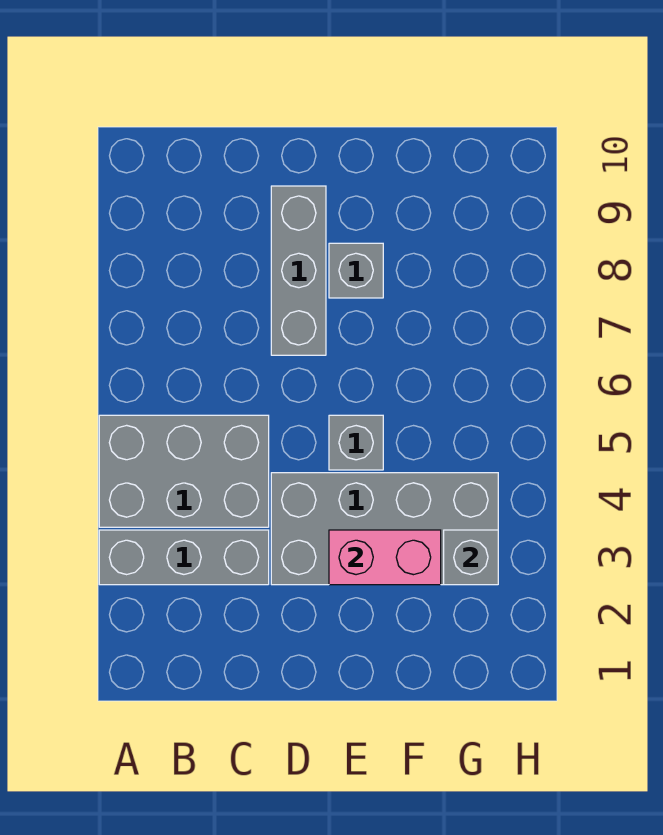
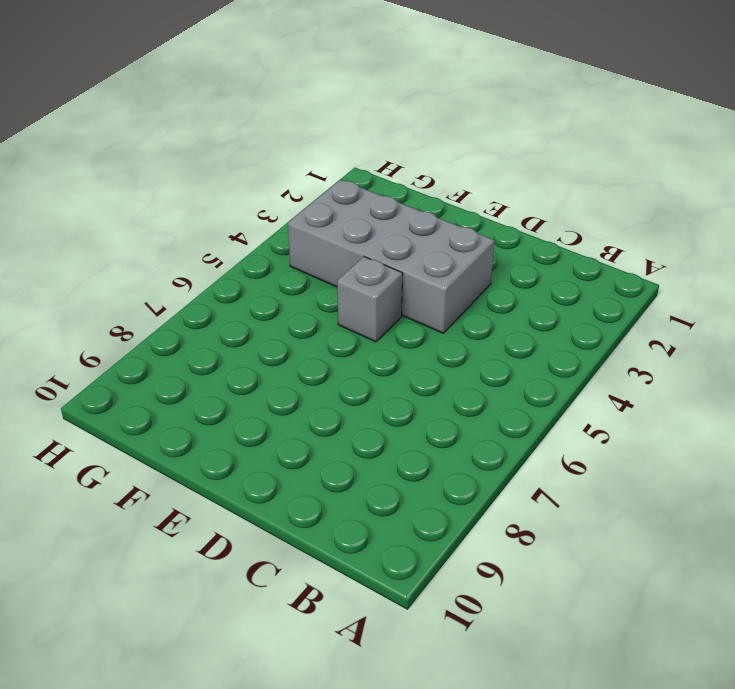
none -> grey brick A3:C3 level 1
none -> grey brick A4:C5 level 1

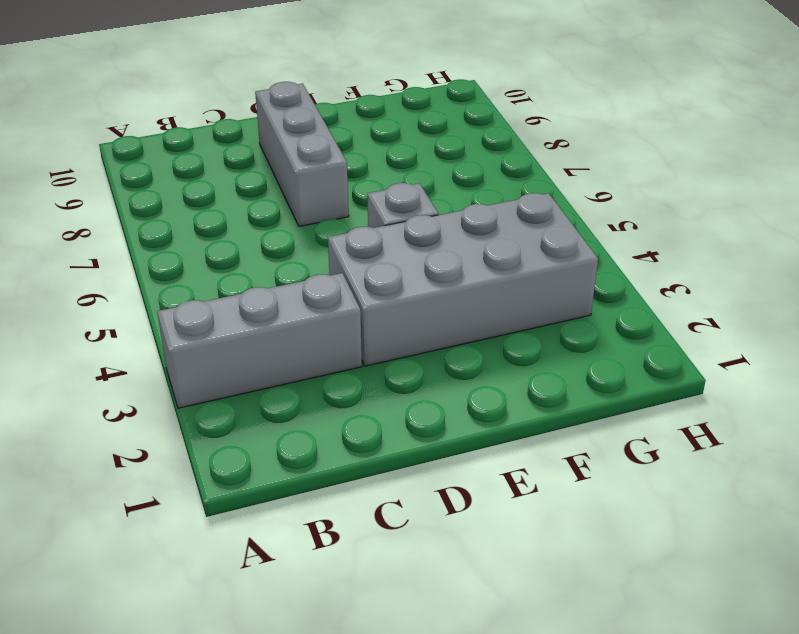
none -> grey brick A4:C5 level 1
none -> grey brick E8 level 1

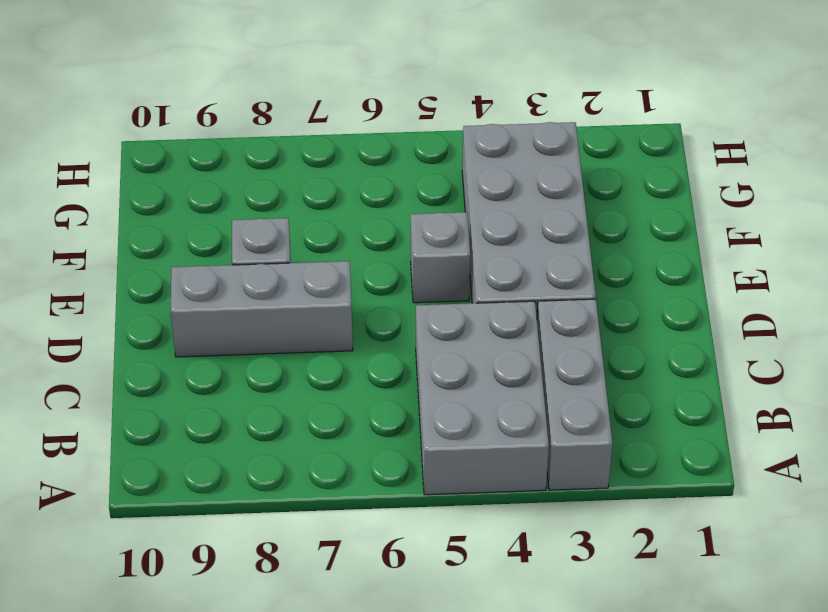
none -> pink brick E3:F3 level 2
none -> grey brick G3 level 2

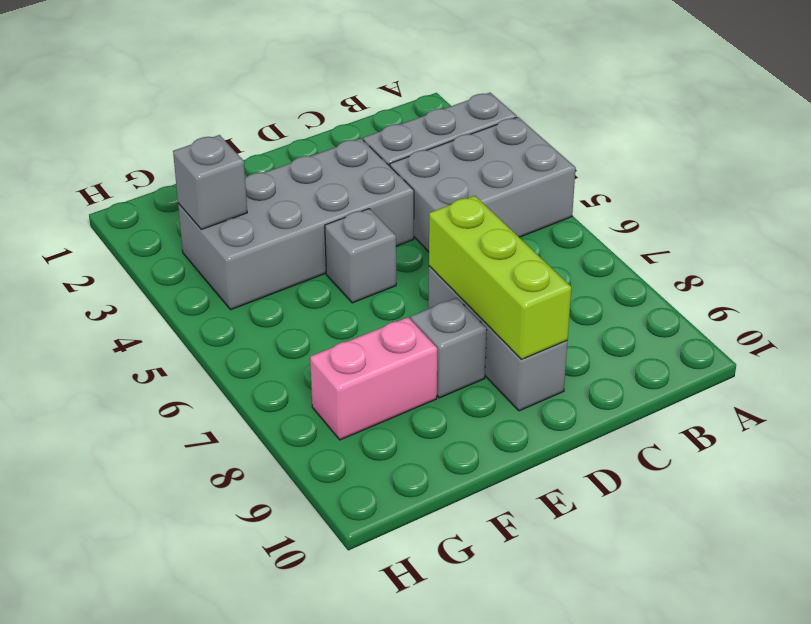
lime brick D7:D9 level 2 -> none
pink brick F8:G8 level 1 -> pink brick E3:F3 level 2

